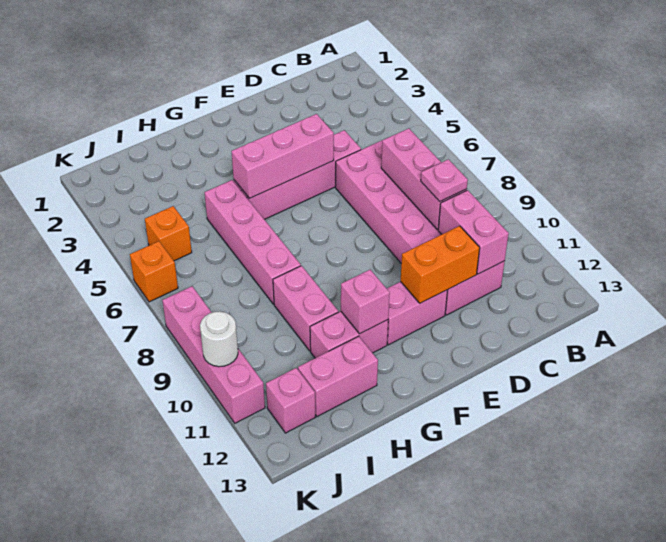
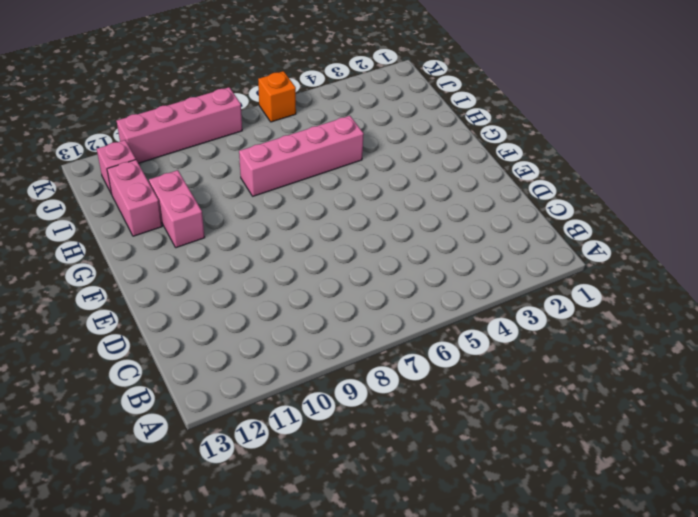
none -> pink brick C6:D11 level 1
none -> pink brick D5:G5 level 1
none -> pink brick E11:F11 level 1

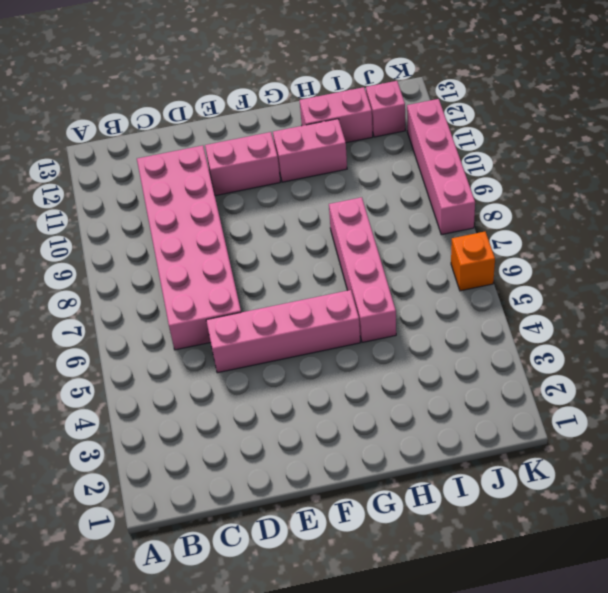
none -> pink brick H9:H10 level 1
none -> orange brick J5 level 1
none -> pink brick C7:C9 level 2

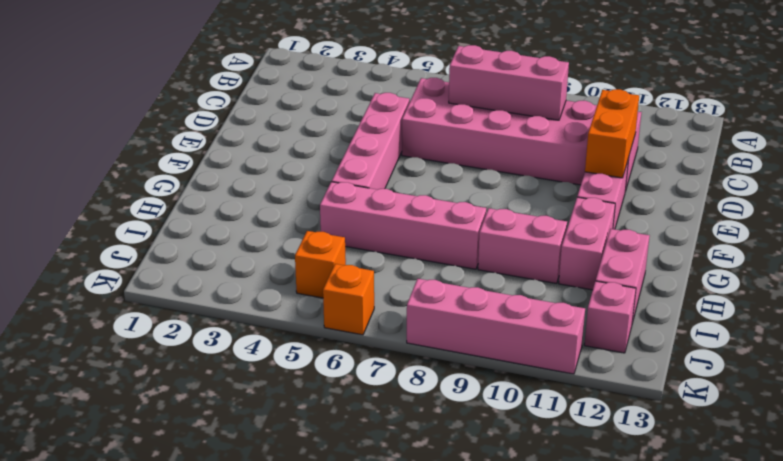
none -> pink brick C10:C11 level 2
none -> pink brick E5:G5 level 2
none -> pink brick G11 level 2

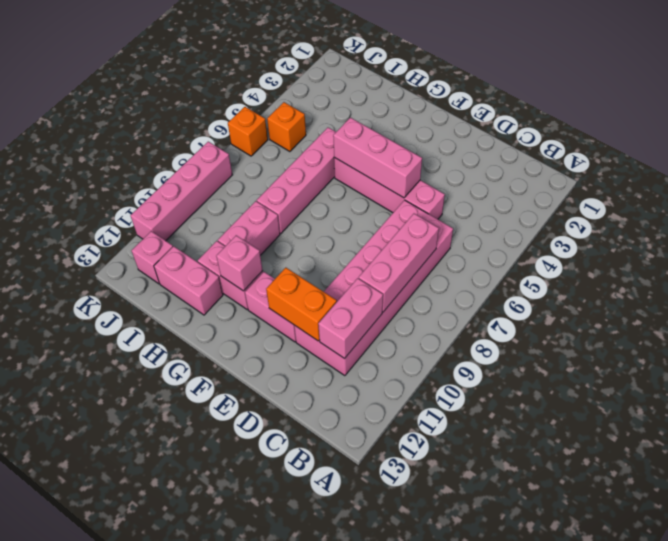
none -> white round brick K10 level 2
none -> pink plate C9 level 3

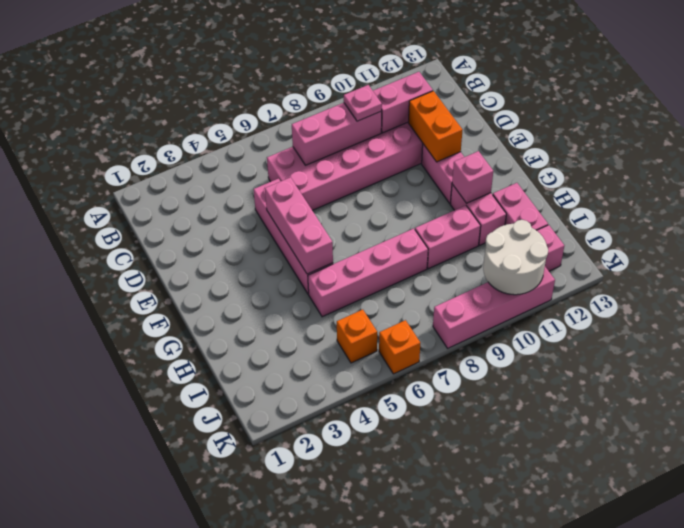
white round brick J10:K11 level 2 -> white round brick K10 level 2

